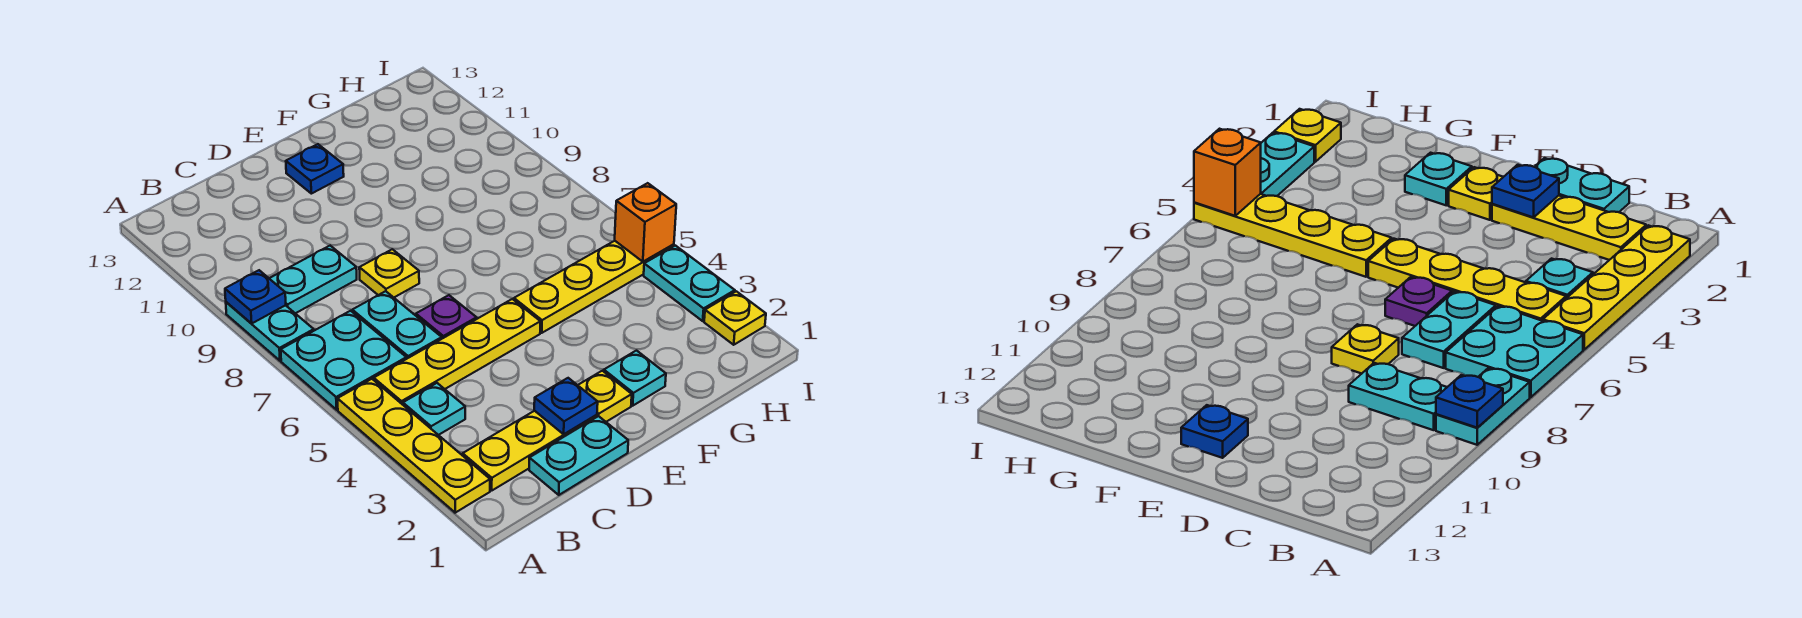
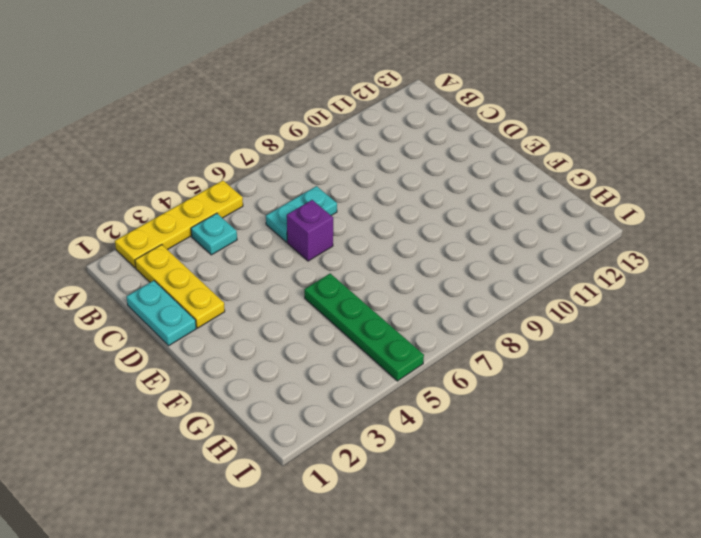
purple brick D6 level 1 -> purple plate D6 level 1
green plate F5:I5 level 1 -> yellow plate F5:I5 level 1
none -> cyan plate A6:B7 level 1
none -> cyan plate A8:A9 level 1
none -> yellow plate B5:E5 level 1

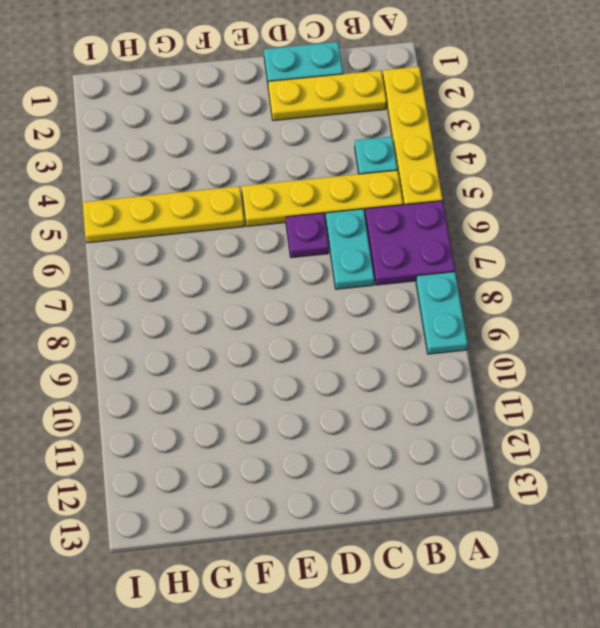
purple plate A6:B7 level 1 -> cyan plate A6:B7 level 1
none -> cyan plate B9:C9 level 1
none -> yellow plate D8 level 1
none -> yellow plate E2 level 1

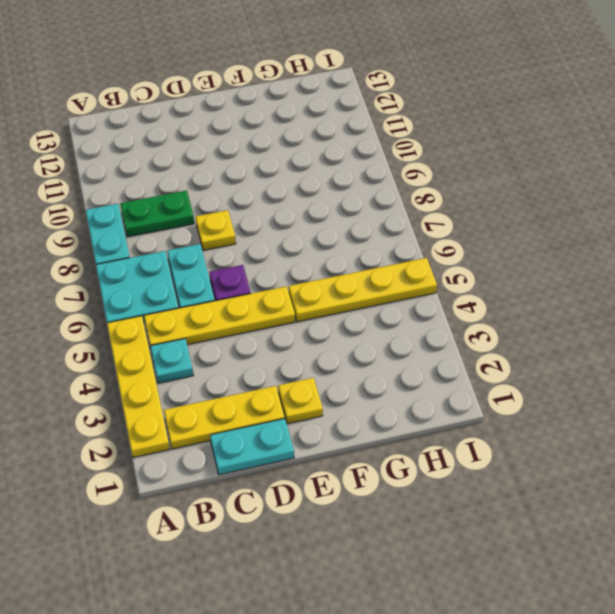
green plate B9:C9 level 1 -> cyan plate B9:C9 level 1
none -> blue plate E12 level 1
none -> cyan plate F2 level 1
none -> yellow plate I2 level 1

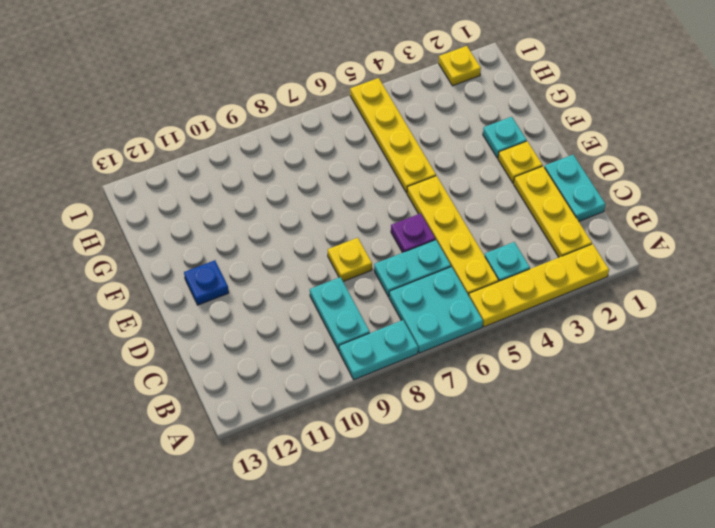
none -> cyan plate I3:I4 level 1
none -> blue plate A9 level 2
none -> blue plate D2 level 2

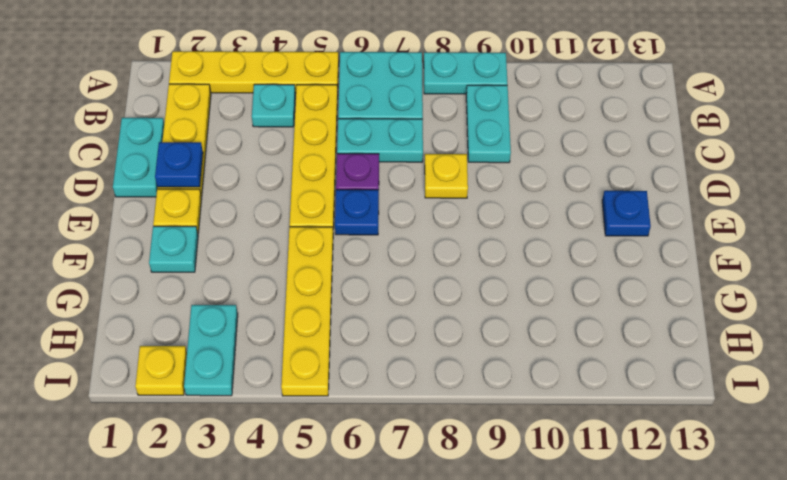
blue plate E6 level 1 -> blue plate A9 level 2
cyan plate H3:I3 level 1 -> cyan plate I3:I4 level 1
none -> orange brick I5 level 2

